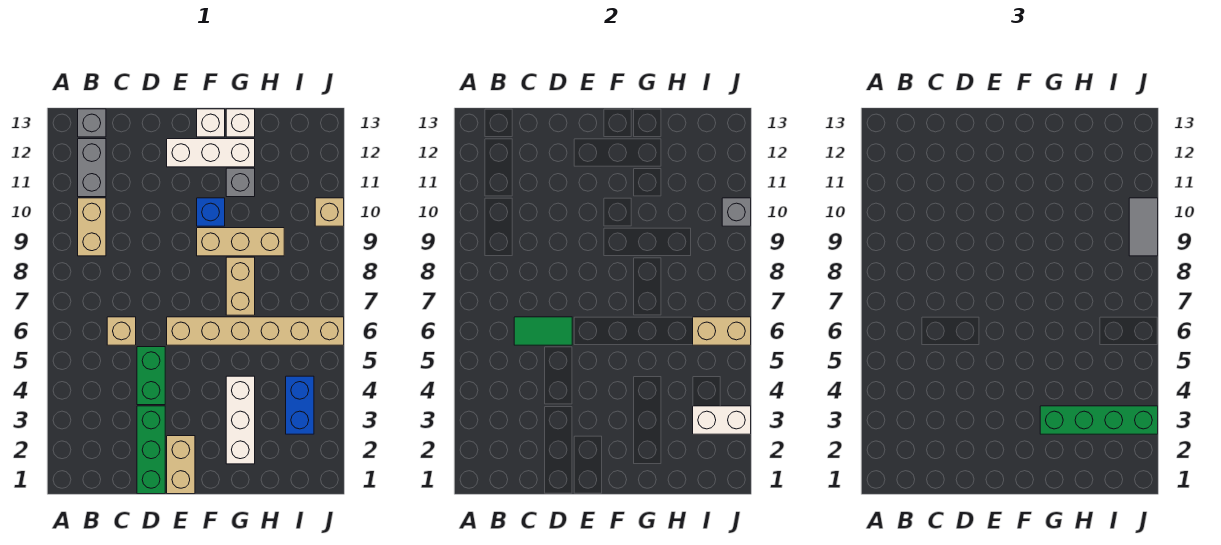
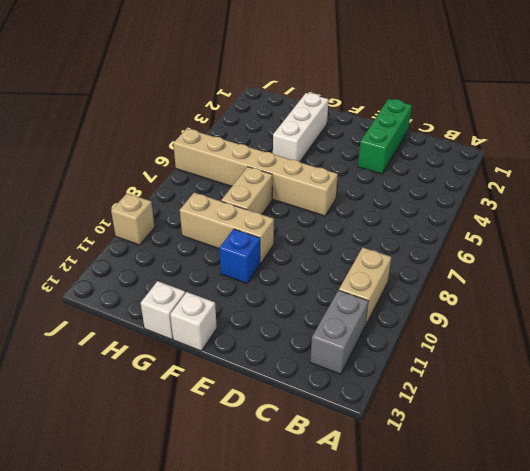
none -> grey brick B13 level 1
none -> tan brick C6 level 1
none -> green brick D4:D5 level 1

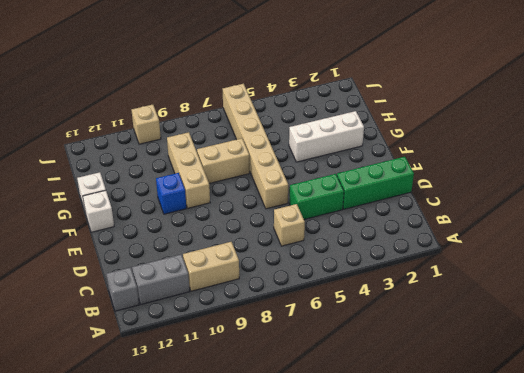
none -> tan brick E1:E2 level 1
none -> white brick E12:G12 level 1
none -> grey brick G11 level 1

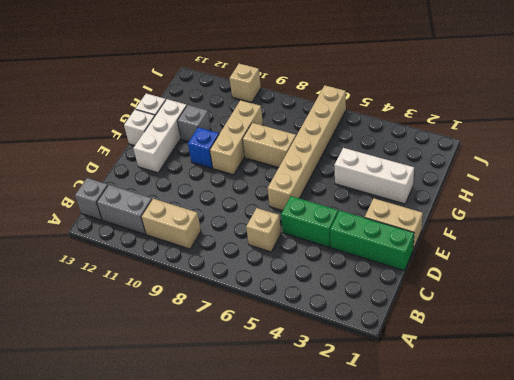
none -> blue brick I3:I4 level 1
none -> green tile C6:D6 level 2
none -> white brick I3:J3 level 2

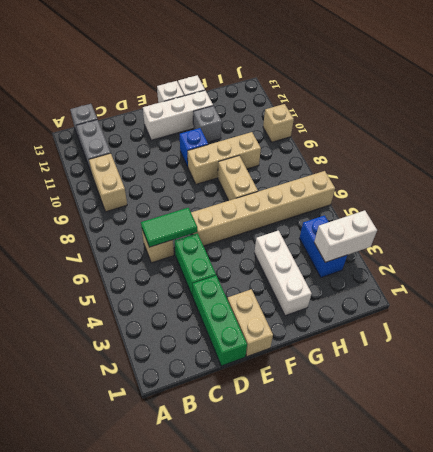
none -> tan brick I6:J6 level 2
none -> grey brick J10 level 2
none -> green brick G3:J3 level 3

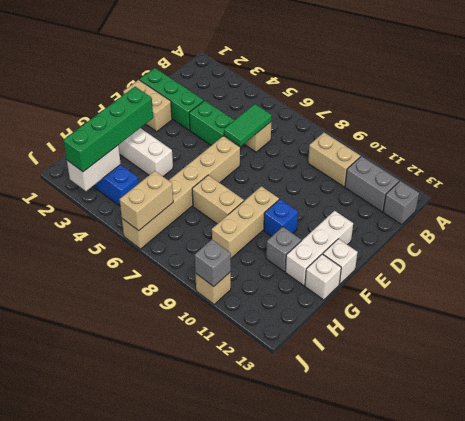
none -> grey tile J9:J10 level 3

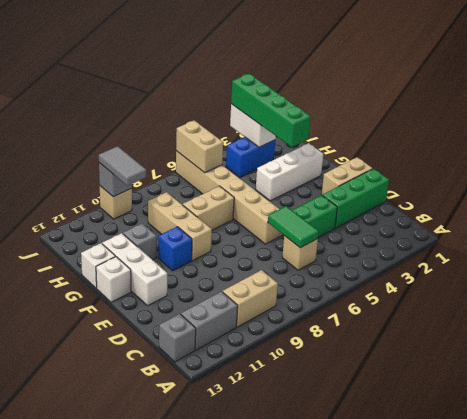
grey tile I10:J10 level 3 -> grey tile J9:J10 level 3

